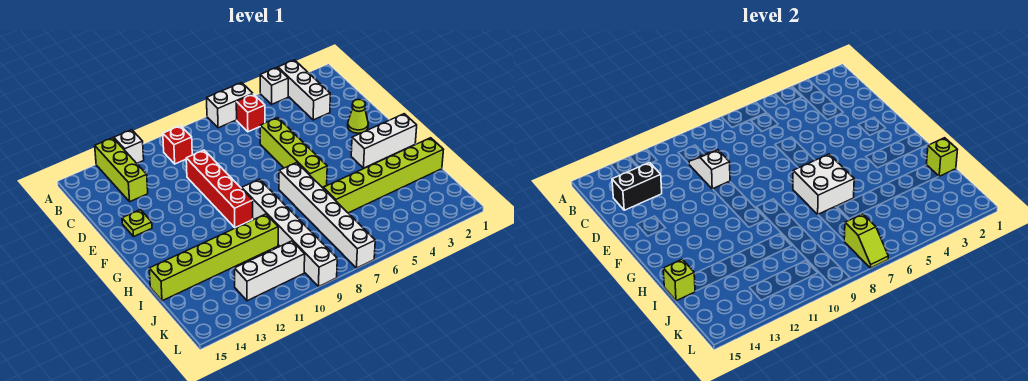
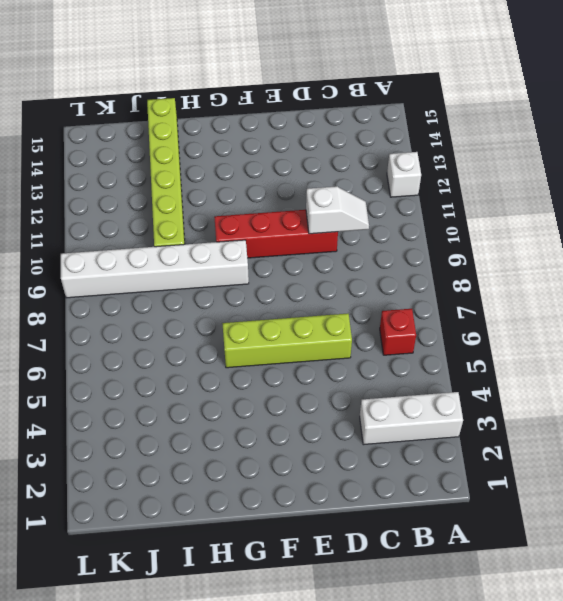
none -> white brick A4 level 1
none -> white brick A6:A7 level 1
none -> lime brick A13:C13 level 1

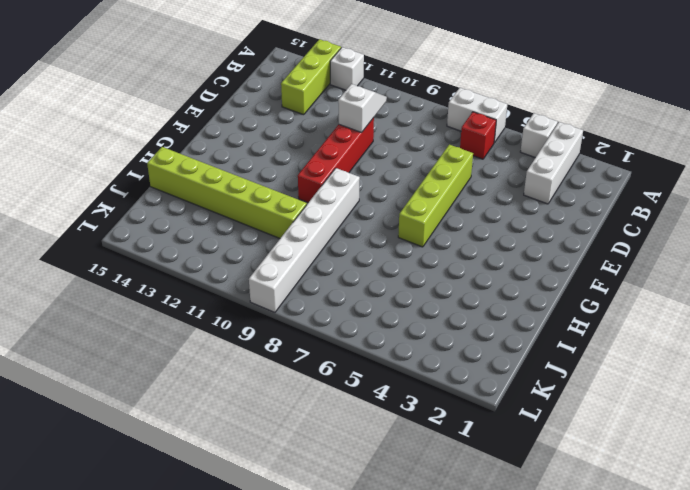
none -> red brick B10 level 1
none -> lime cone E2 level 1
none -> lime plate E14 level 1

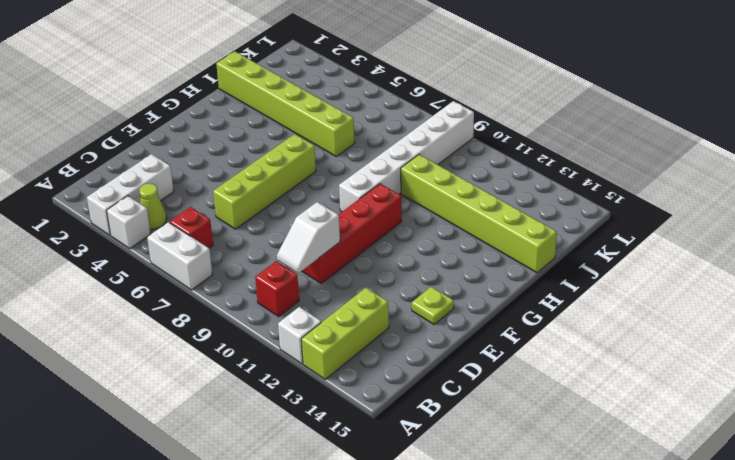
lime cone B4 level 1 -> lime cone E2 level 1
none -> white brick G1:G3 level 1
none -> white brick G7:L7 level 1
none -> white brick K10:K12 level 1

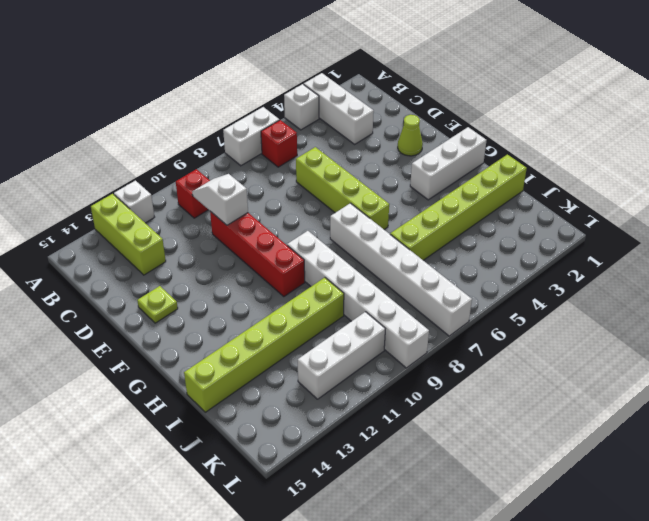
none -> black brick C13:C14 level 2
none -> white brick G6:H7 level 2
none -> lime brick I1 level 2

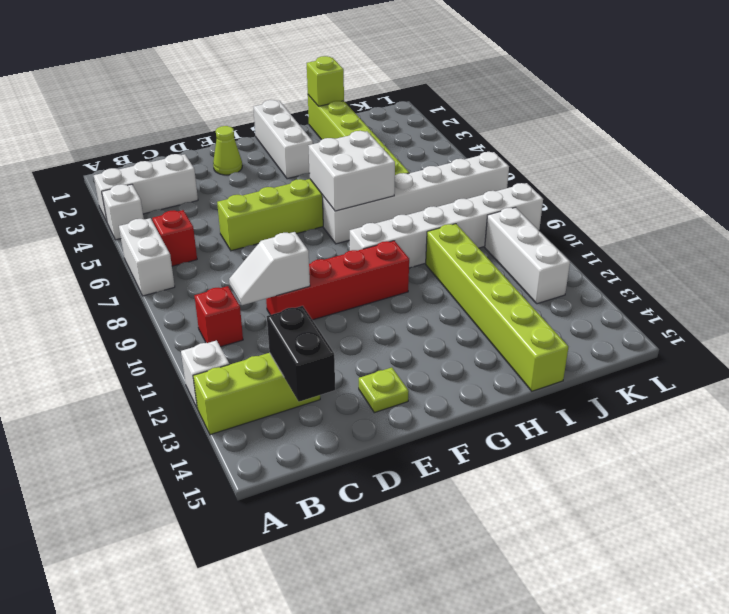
none -> lime brick I15 level 2
none -> lime slope K7:L7 level 2 top K

